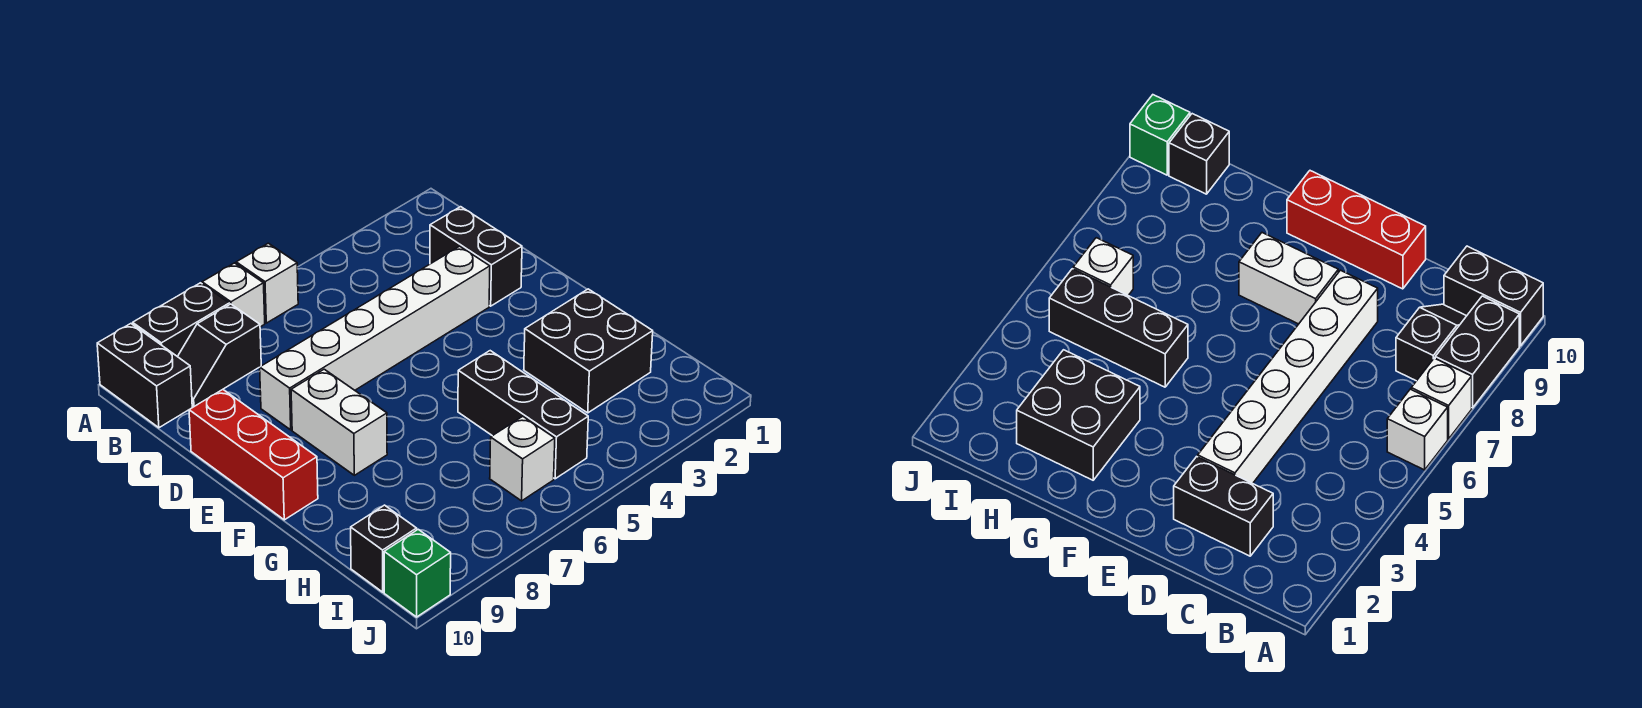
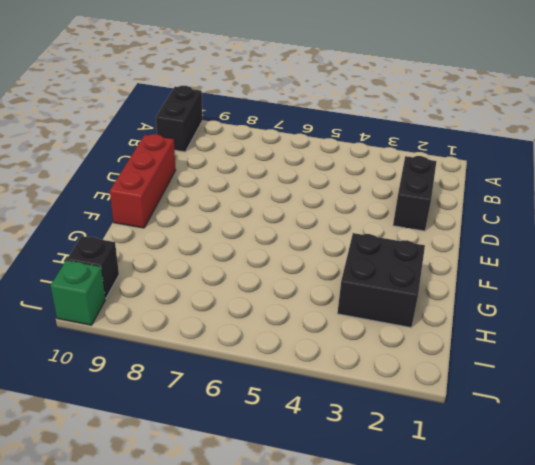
none -> white brick A6 level 1
none -> white brick A7 level 1
none -> black brick A8:A9 level 1

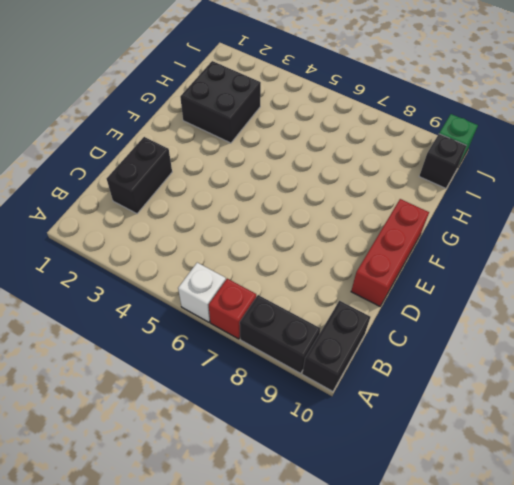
red brick A7 level 1 -> white brick A7 level 1
none -> black slope B8:B9 level 1 top 8
none -> white brick D3:D8 level 1
none -> white brick E8:F8 level 1

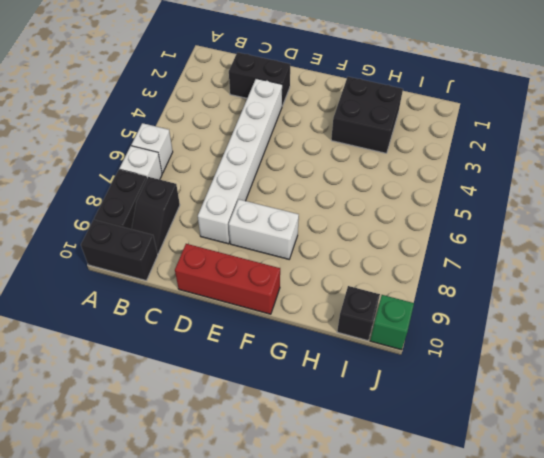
none -> black brick G5:I5 level 1
none -> white brick I6 level 1

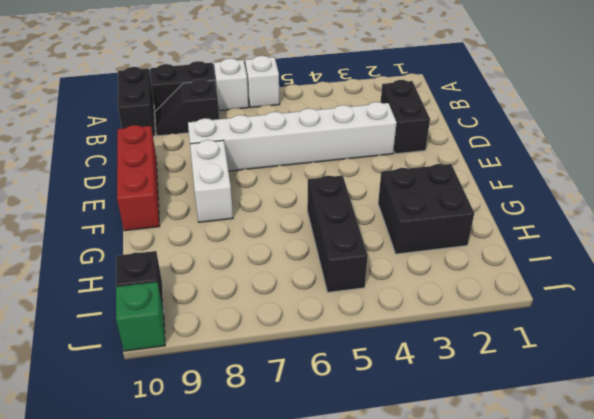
none -> white brick I6 level 1

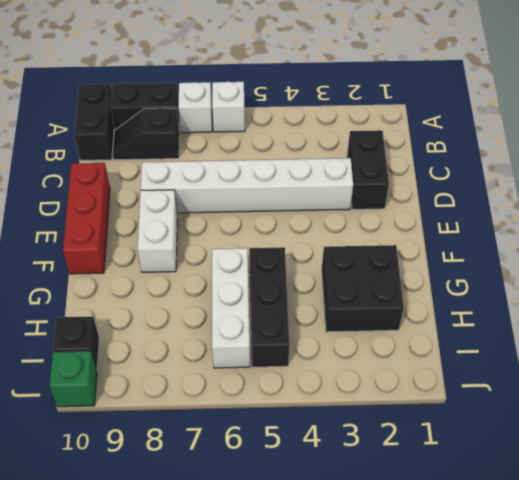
white brick G6:I6 level 1 -> white brick I6 level 1

